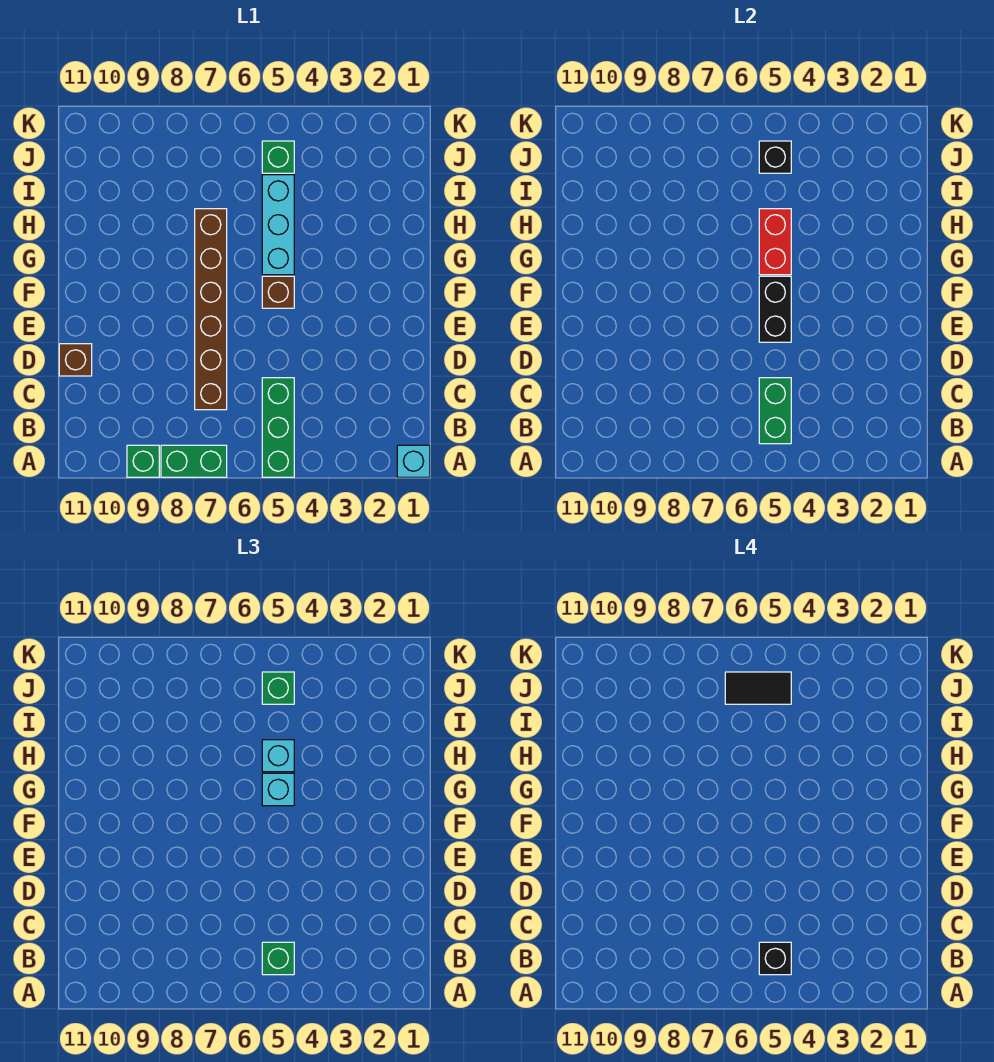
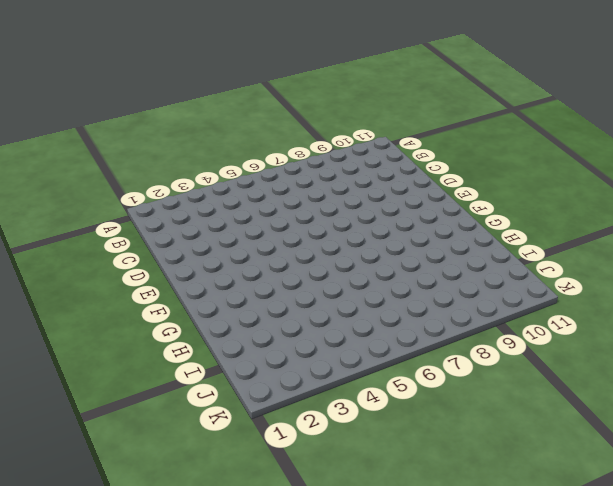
none -> cyan brick A1 level 1
none -> green brick A5:C5 level 1
none -> green brick A7:A8 level 1

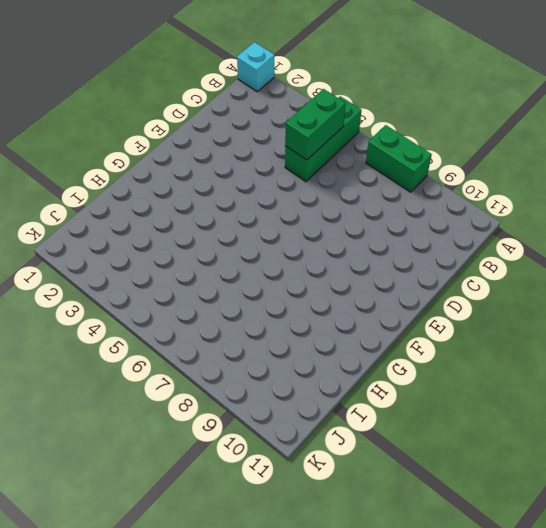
none -> green brick A9 level 1
none -> brown brick C7:H7 level 1
none -> brown brick D11 level 1

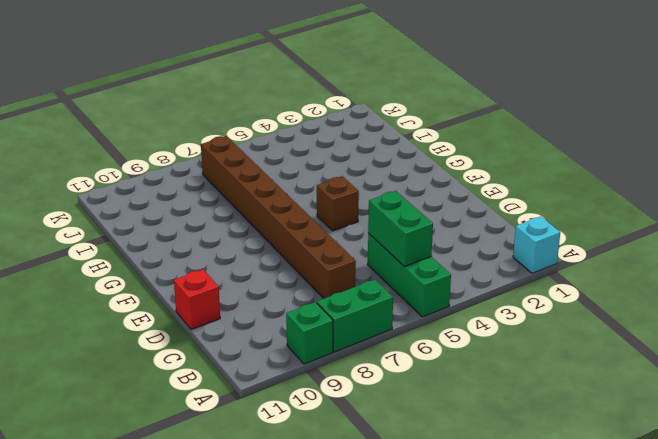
brown brick C7:J7 level 1 -> brown brick C7:H7 level 1
red brick D11 level 1 -> brown brick D11 level 1
none -> cyan brick G5:I5 level 1
none -> green brick J5 level 1
none -> black brick E5:F5 level 2

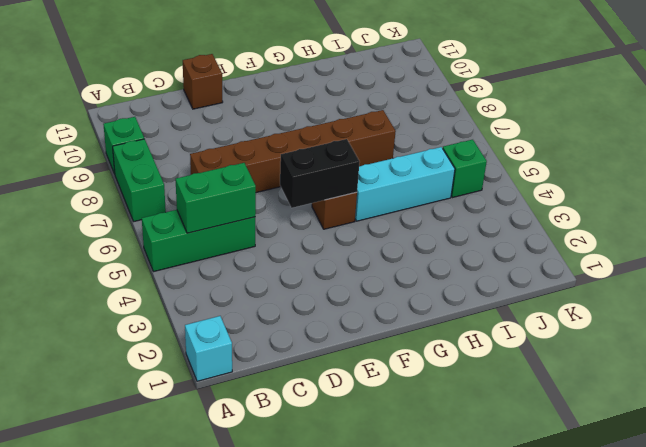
none -> red brick G5:H5 level 2
none -> black brick J5 level 2
none -> green brick B5 level 3

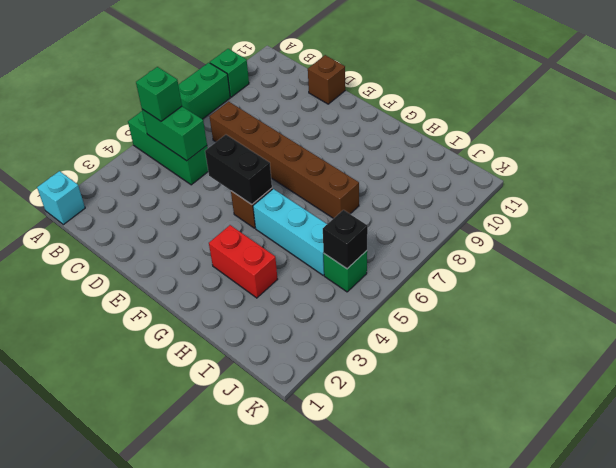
red brick G3:H3 level 1 -> red brick G5:H5 level 2
none -> cyan brick G5 level 3
none -> cyan brick H5 level 3
none -> green brick J5 level 3

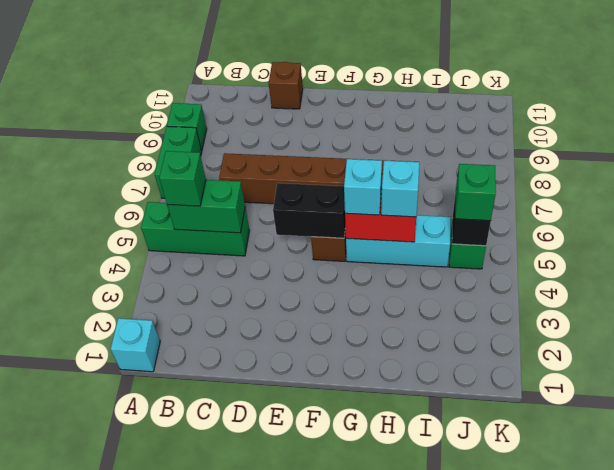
none -> black brick B5 level 4
none -> black tile J5:J6 level 4

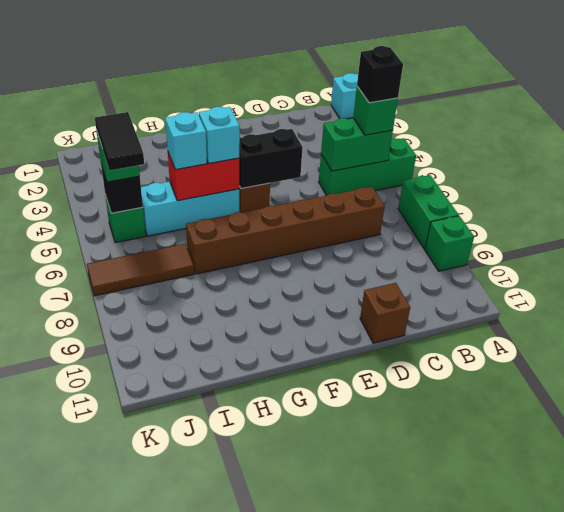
brown tile I7:K7 level 1 -> none

